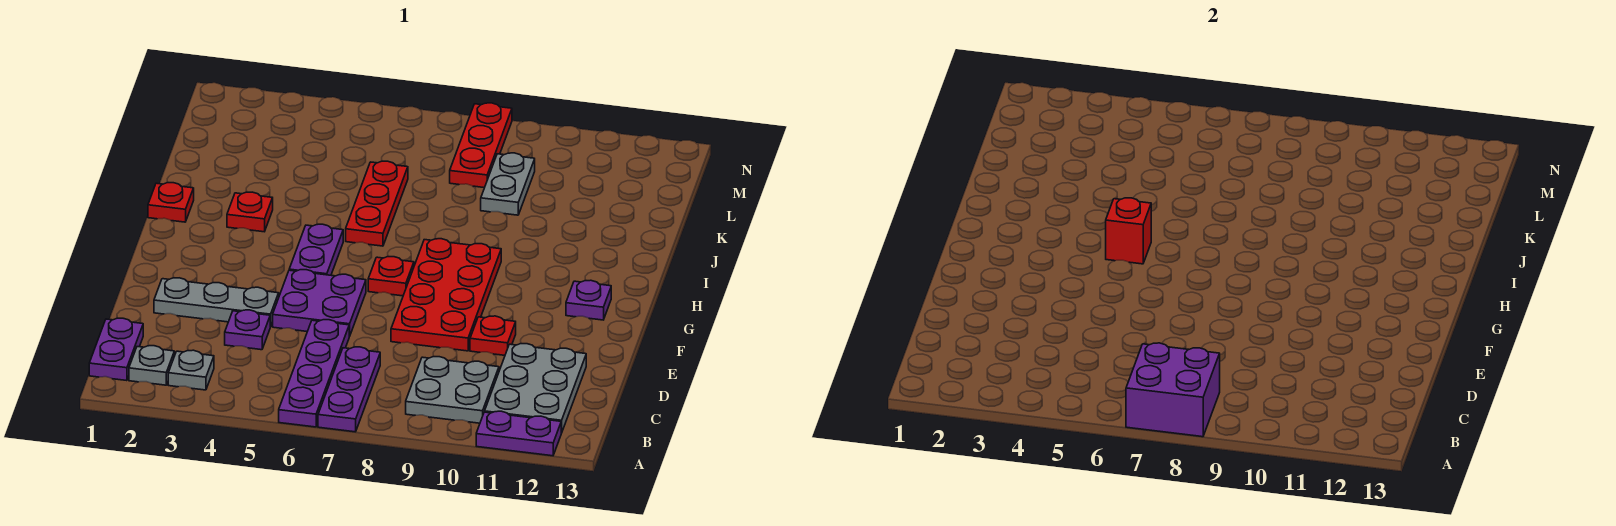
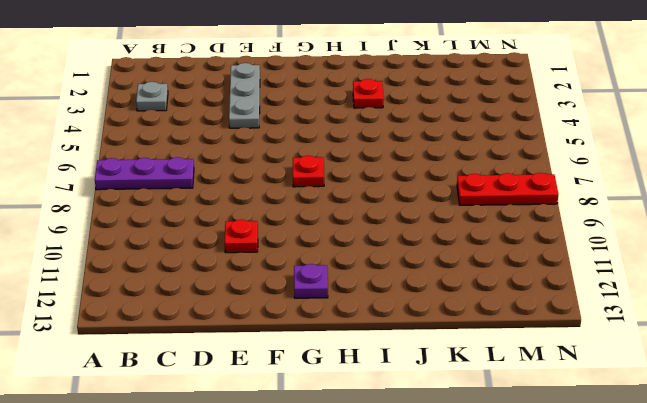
none -> purple plate A6:D6 level 1
none -> purple plate A11:A12 level 1
none -> purple plate B1:C1 level 1

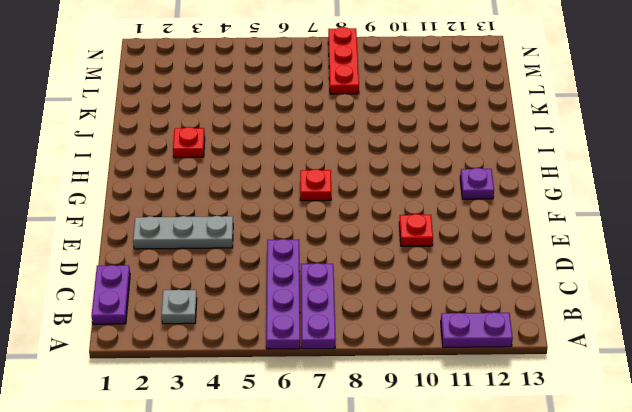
none -> grey plate B2 level 1
none -> grey plate B9:C10 level 1
none -> grey plate B11:D12 level 1

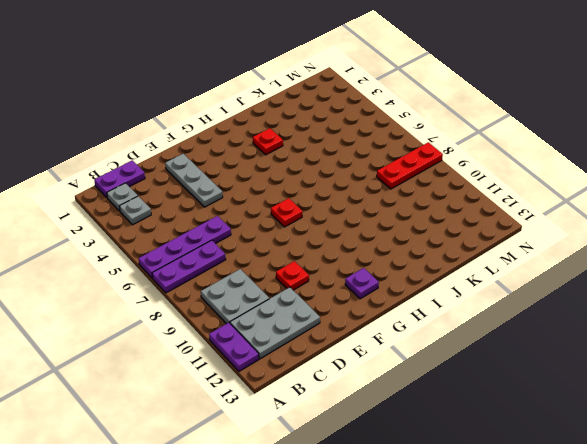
none -> purple plate D4 level 1
none -> purple plate E5:F6 level 1
none -> red plate E8:H9 level 1

